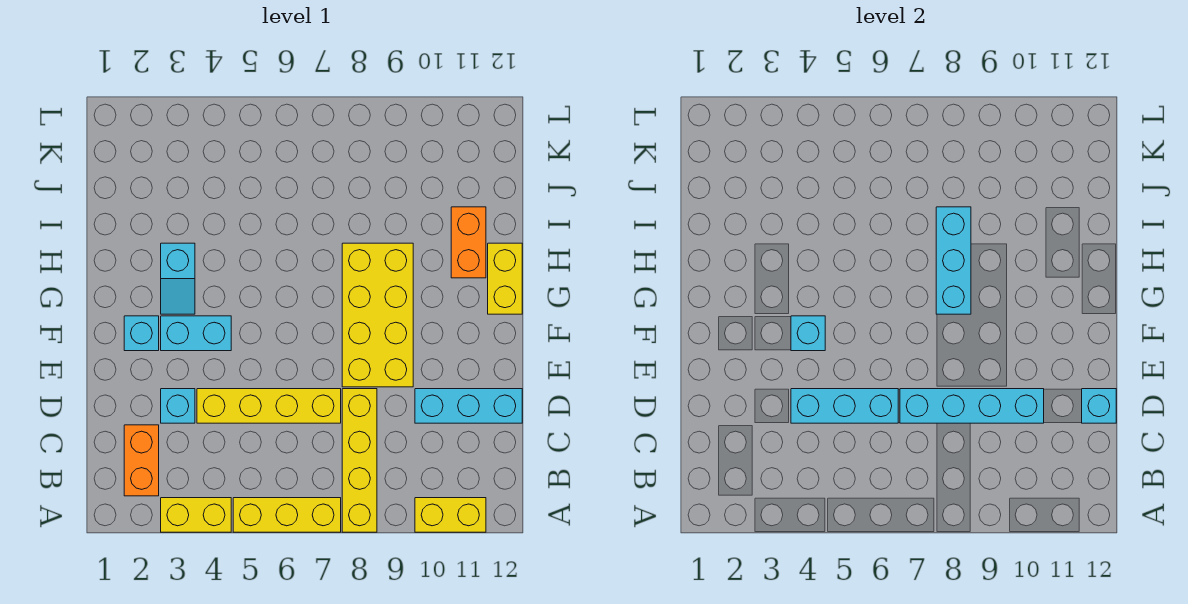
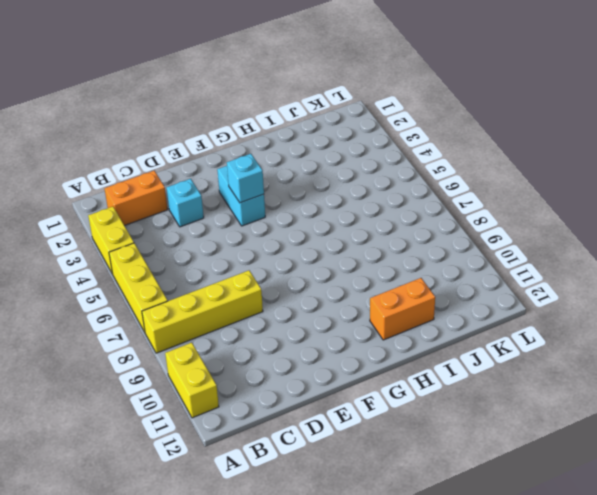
none -> yellow brick D4:D7 level 1
none -> cyan brick D10:D12 level 1
none -> yellow brick E8:H9 level 1

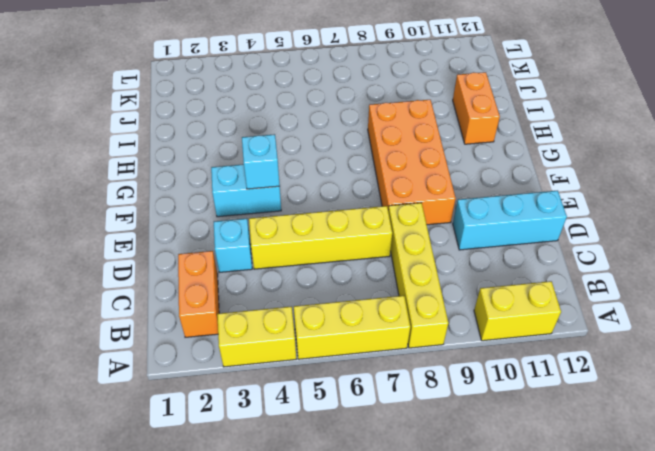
orange brick E8:H9 level 1 -> yellow brick E8:H9 level 1
none -> cyan brick F2 level 1
none -> cyan slope G3:H3 level 1 top H
none -> yellow brick G12:H12 level 1

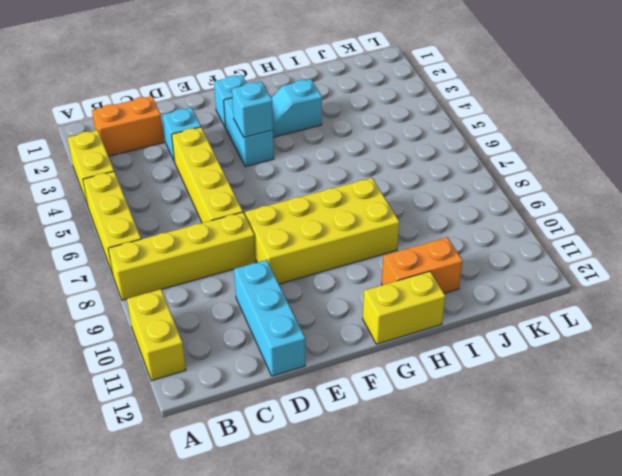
none -> cyan brick D4:D6 level 2
none -> cyan brick D7:D10 level 2
none -> cyan brick D12 level 2

